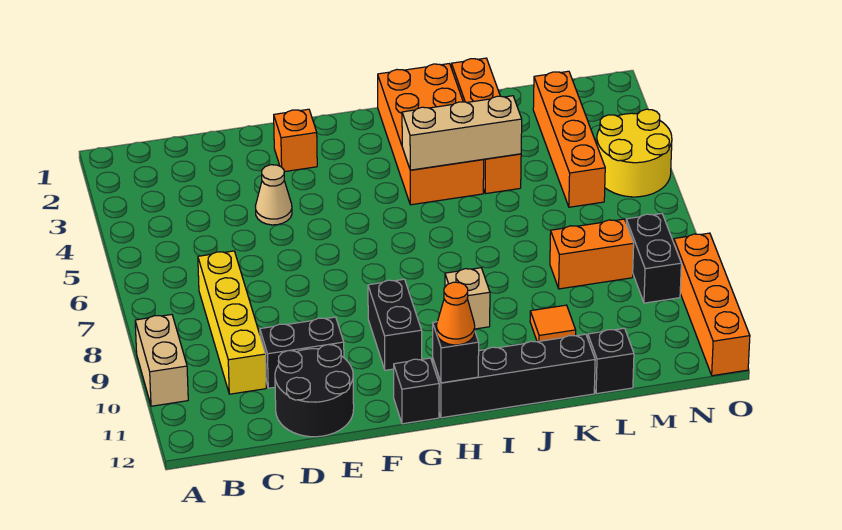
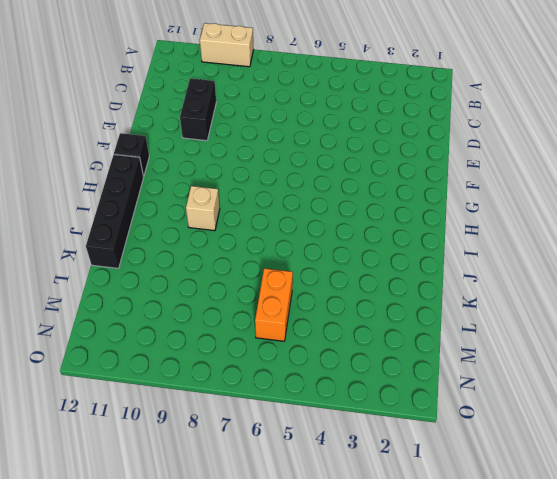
orange brick L6:M6 level 1 -> orange brick L8:M8 level 1
none -> yellow brick C7:C10 level 1
none -> black round brick D11:E12 level 1
none -> tan cone E4 level 1

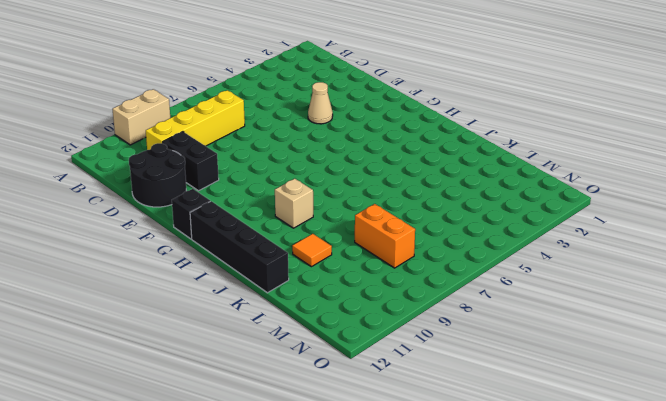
none -> orange brick F2 level 1
none -> black brick G9:G10 level 1
none -> orange brick I1:J4 level 1

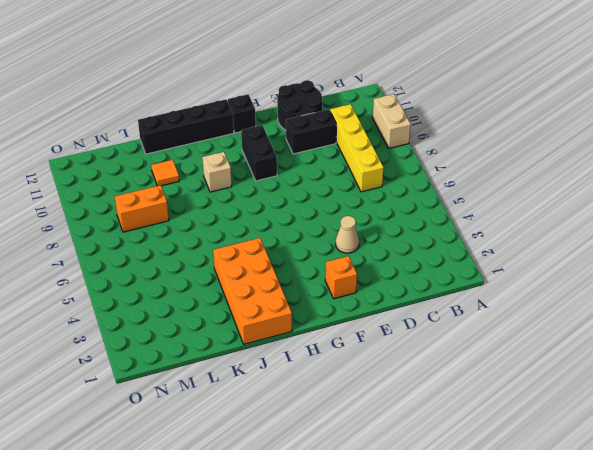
none -> orange brick K1:K4 level 1
none -> black brick L12 level 1
none -> orange brick M2:M5 level 1

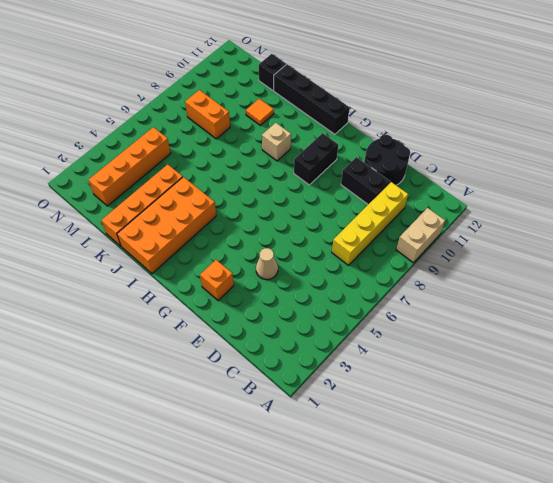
none -> black brick G12 level 1
none -> yellow round brick N4:O5 level 1
none -> black brick N8:N9 level 1

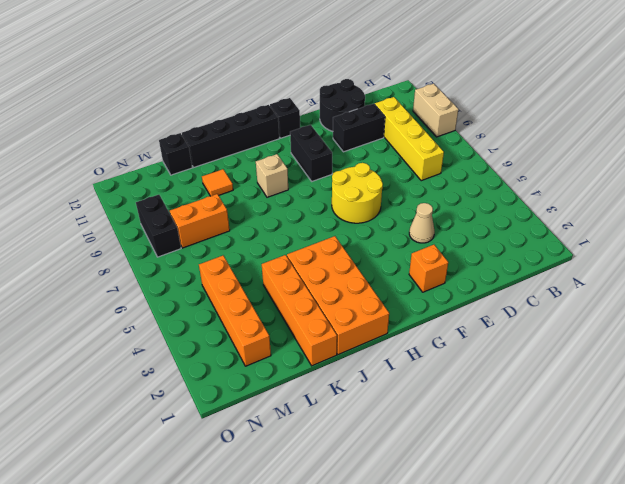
yellow round brick F6:G7 level 1 -> yellow round brick N4:O5 level 1
none -> orange brick O9:O12 level 1
none -> black brick H12 level 2
none -> tan brick I4:K4 level 2

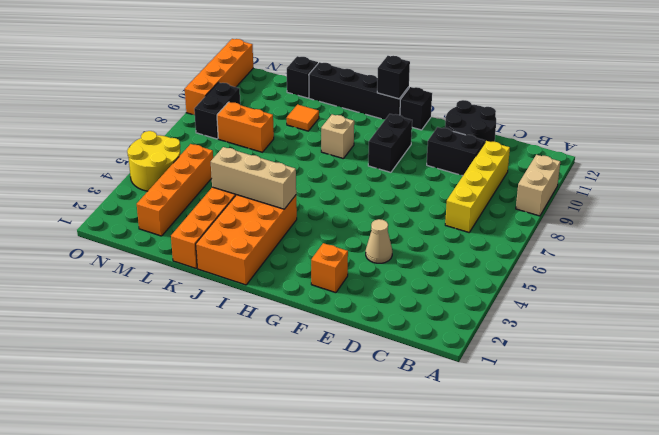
none -> orange cone H12 level 3

